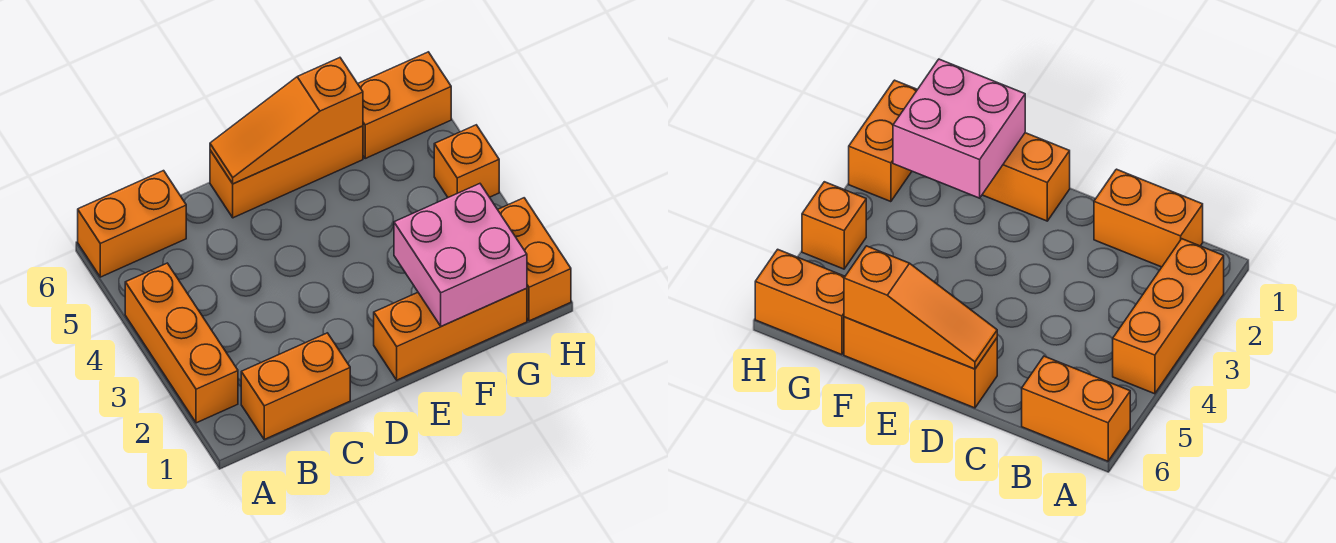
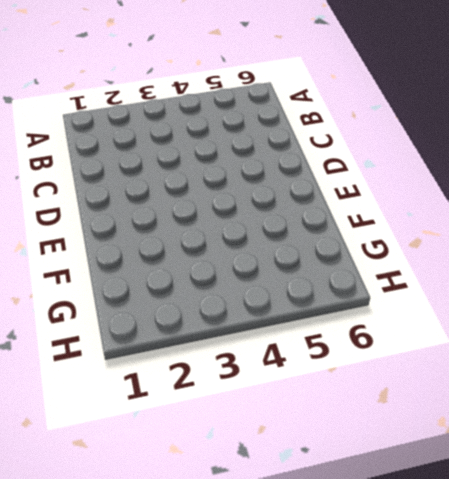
none -> orange brick A2:A4 level 1
none -> orange brick A6:B6 level 1

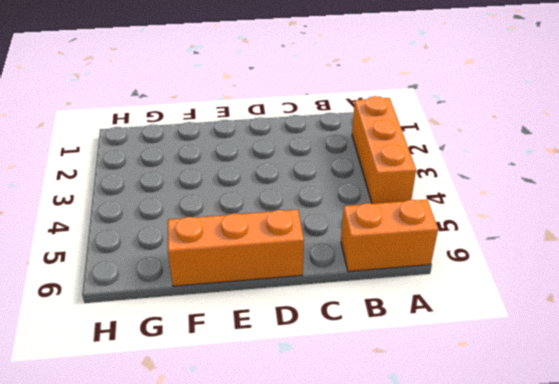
none -> orange brick B1:C1 level 1
none -> orange brick E1:G1 level 1

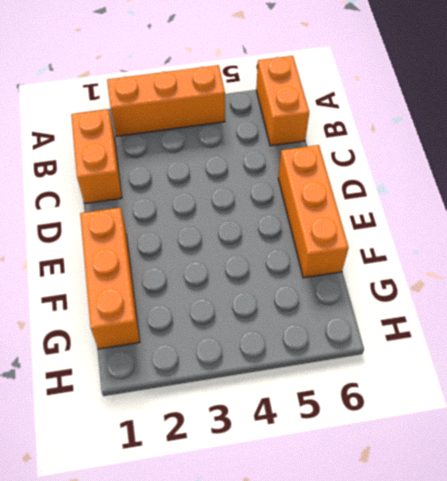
none -> orange brick G6:H6 level 1
none -> orange brick H1:H2 level 1

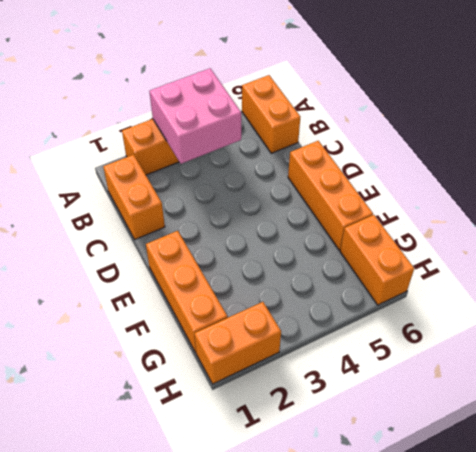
pink brick A3:B4 level 2 -> pink brick F1:G2 level 2
none -> orange brick H4 level 1
none -> orange slope D6:F6 level 2 top F

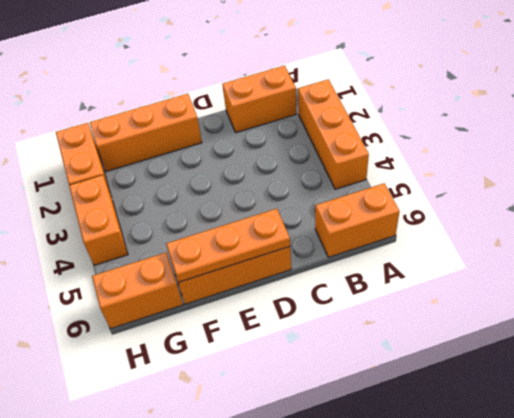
orange plate D6:F6 level 2 -> orange slope D6:F6 level 2 top F
orange brick H3:H4 level 1 -> orange brick H4 level 1
none -> pink brick F1:G2 level 2

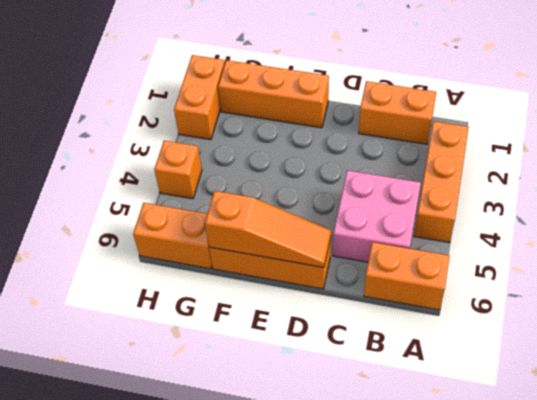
pink brick B4:C5 level 1 -> pink brick F1:G2 level 2

